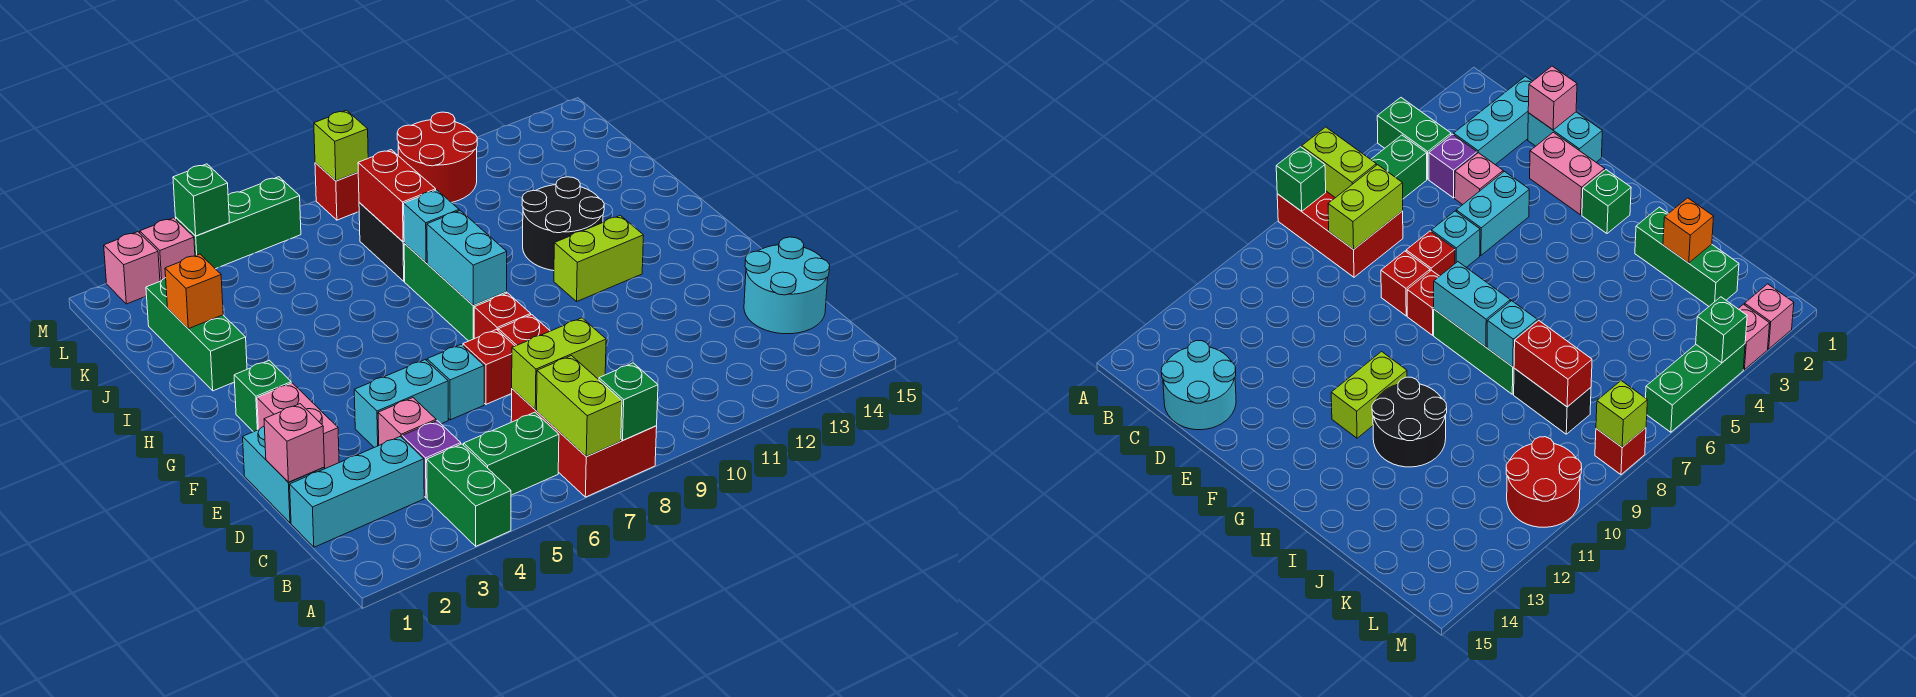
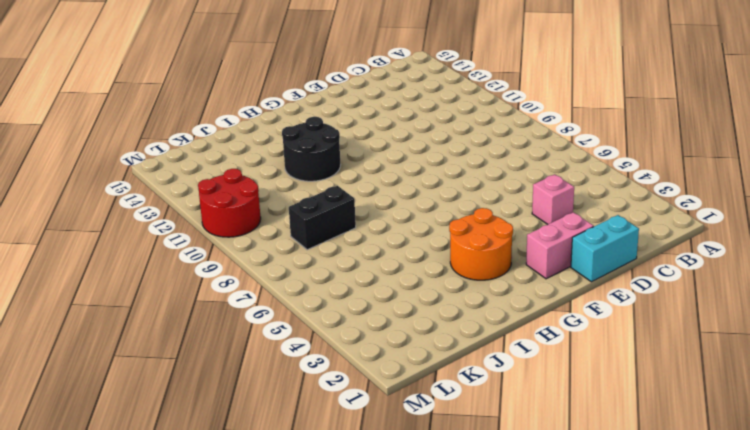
orange round brick G3:H4 level 1 -> none
none -> green brick A4:B4 level 1
none -> red brick A7:C8 level 1
none -> green brick B5:B6 level 1
none -> cyan brick C1:C3 level 1

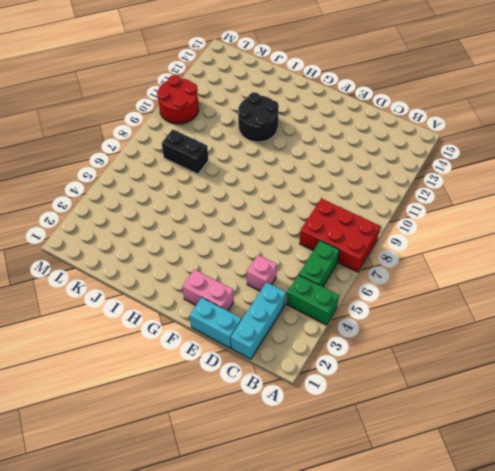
none -> purple brick C4 level 1
none -> cyan round brick C14:D15 level 1
none -> cyan brick E4:E5 level 1
none -> cyan brick E6 level 1

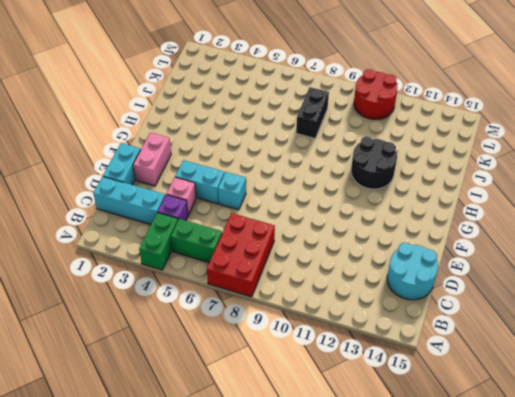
none -> red brick E7 level 1
none -> red brick E8 level 1
none -> red brick F8 level 1
none -> green brick G2 level 1

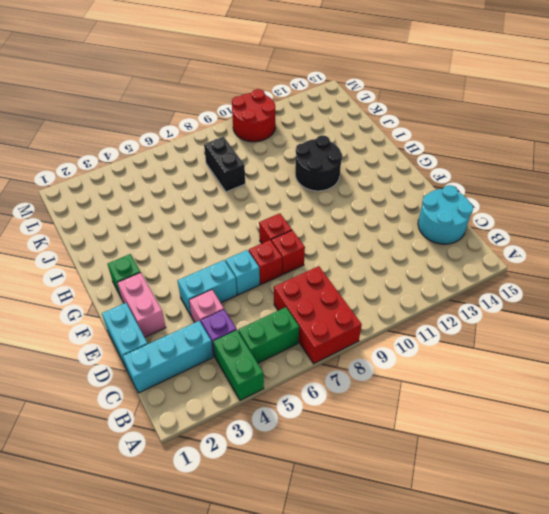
none -> green brick G8:I8 level 1
none -> lime brick G11:G12 level 1
none -> green brick I2:K2 level 1
none -> pink brick M2 level 1

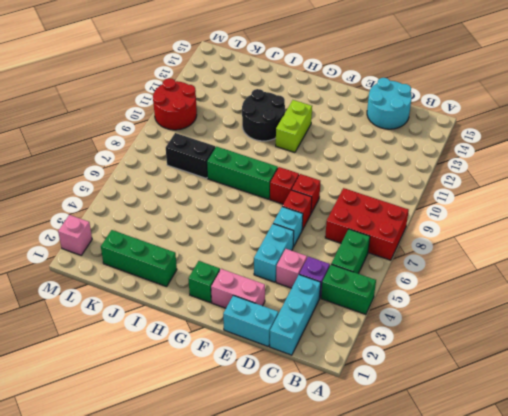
none -> pink brick M3 level 1
none -> green brick M4:M6 level 1
none -> red brick M8 level 1
none -> lime brick A7:B7 level 2

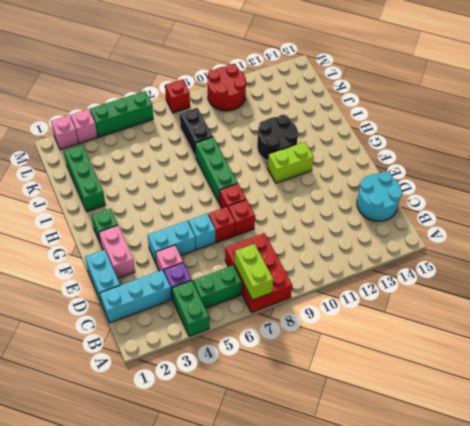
none -> green brick A8 level 2
none -> lime brick C7:C8 level 2
none -> pink brick D1 level 2
none -> cyan brick G8:H8 level 2

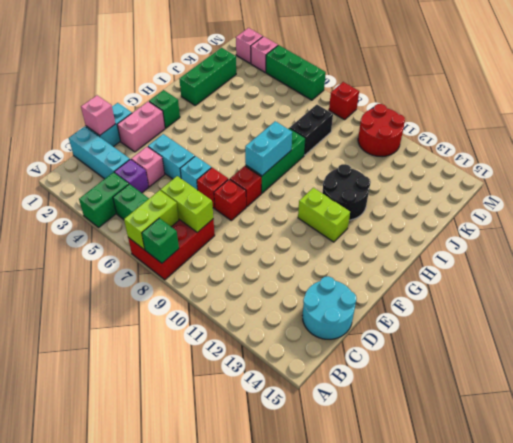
none -> cyan brick I8 level 2
none -> orange brick J2 level 2
none -> red brick J8:K8 level 2
none -> green brick M4 level 2

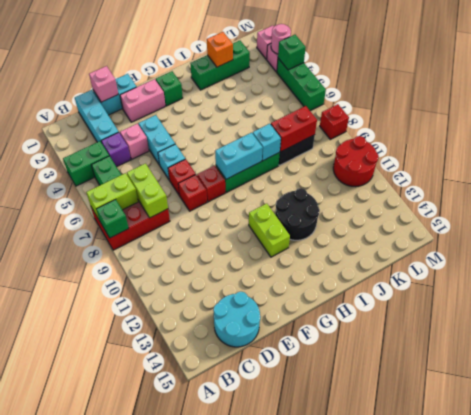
pink round brick M3 level 2 -> none
none -> lime brick M8 level 2

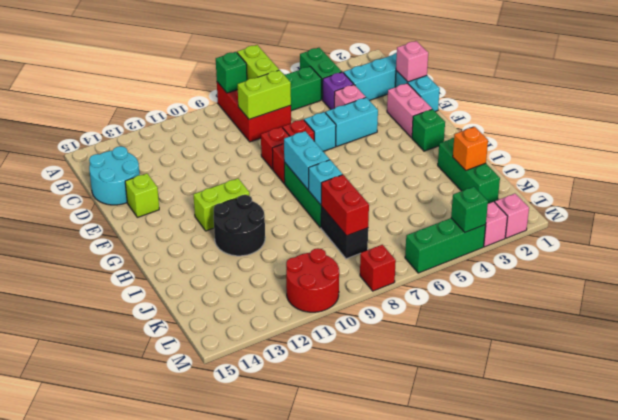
lime brick E14 level 1 -> lime brick M8 level 2

